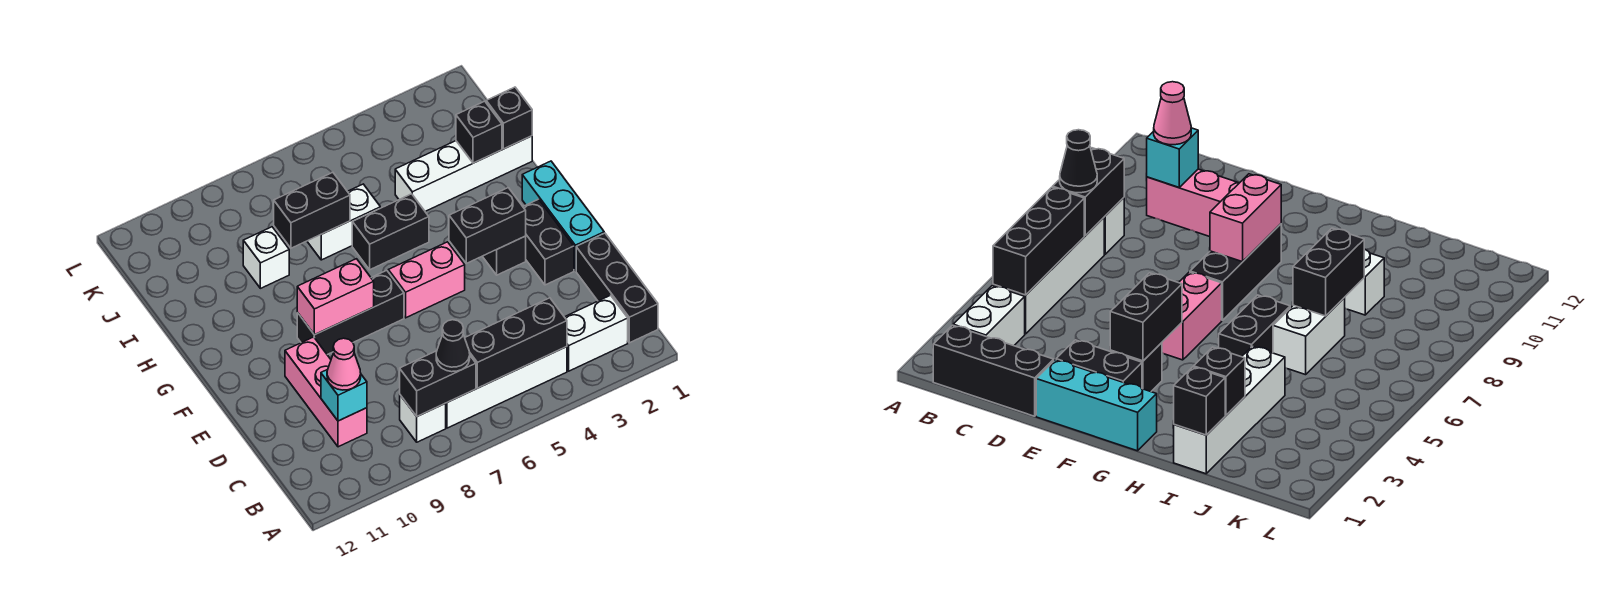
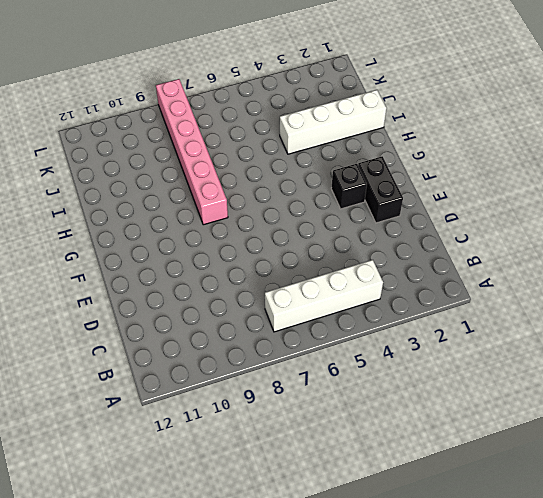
pink brick G8:L8 level 1 -> none
none -> black brick B1:D1 level 1
none -> white brick B2:B3 level 1
none -> white brick B8 level 1

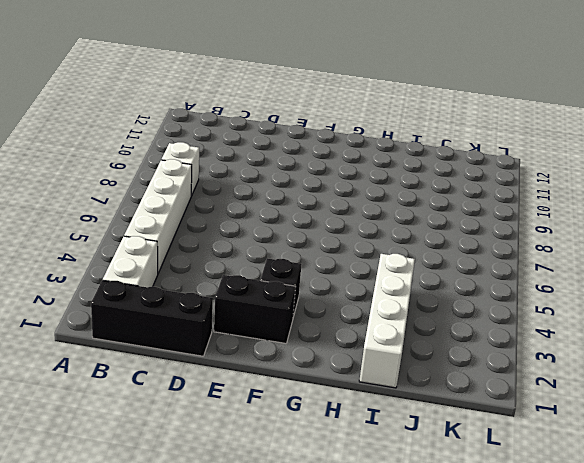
none -> pink brick C10:E10 level 1
none -> cyan brick E1:G1 level 1
none -> pink brick F5:F6 level 1

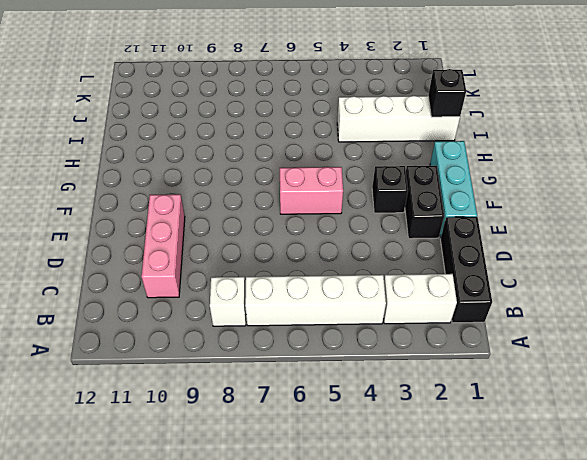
none -> black brick F7:F9 level 1
none -> black brick H5:H6 level 1
none -> white brick I6:I7 level 1

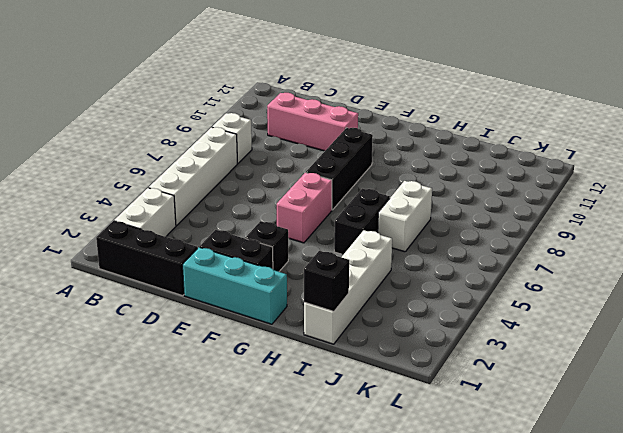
none -> white brick I9 level 1
none -> black brick B4:B6 level 2
none -> black brick B7:B8 level 2

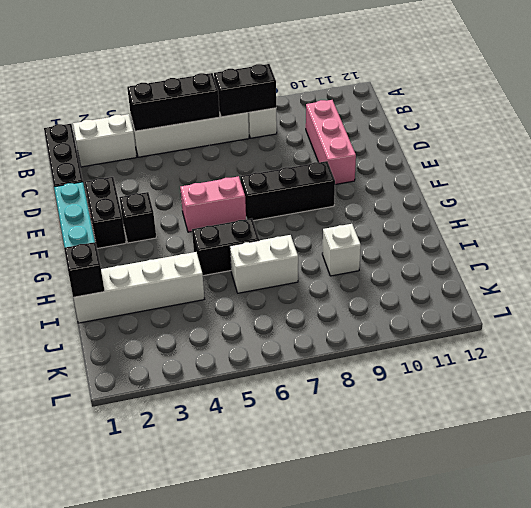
none -> cyan brick C10 level 2
none -> black brick F3:F4 level 2
none -> pink brick F8:F9 level 2

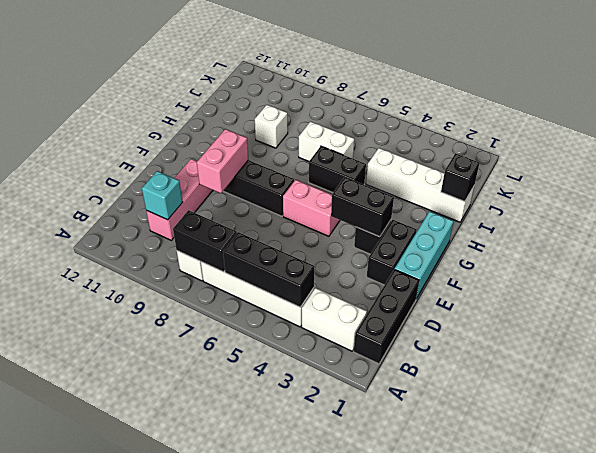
pink brick E9:F9 level 2 -> pink brick F8:F9 level 2
none -> black brick I2 level 2
none -> black brick I7:I8 level 2
none -> black cone B7 level 3

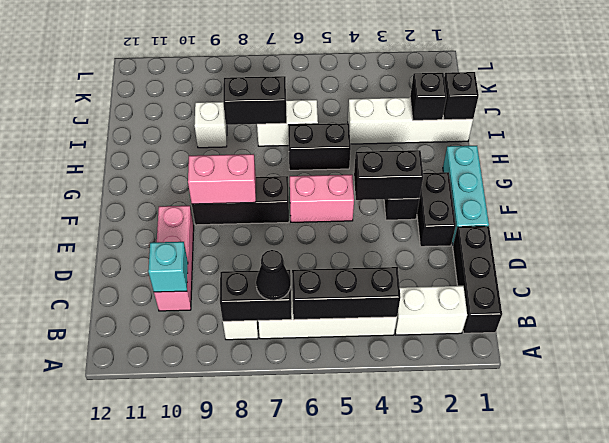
none -> pink cone C10 level 3

